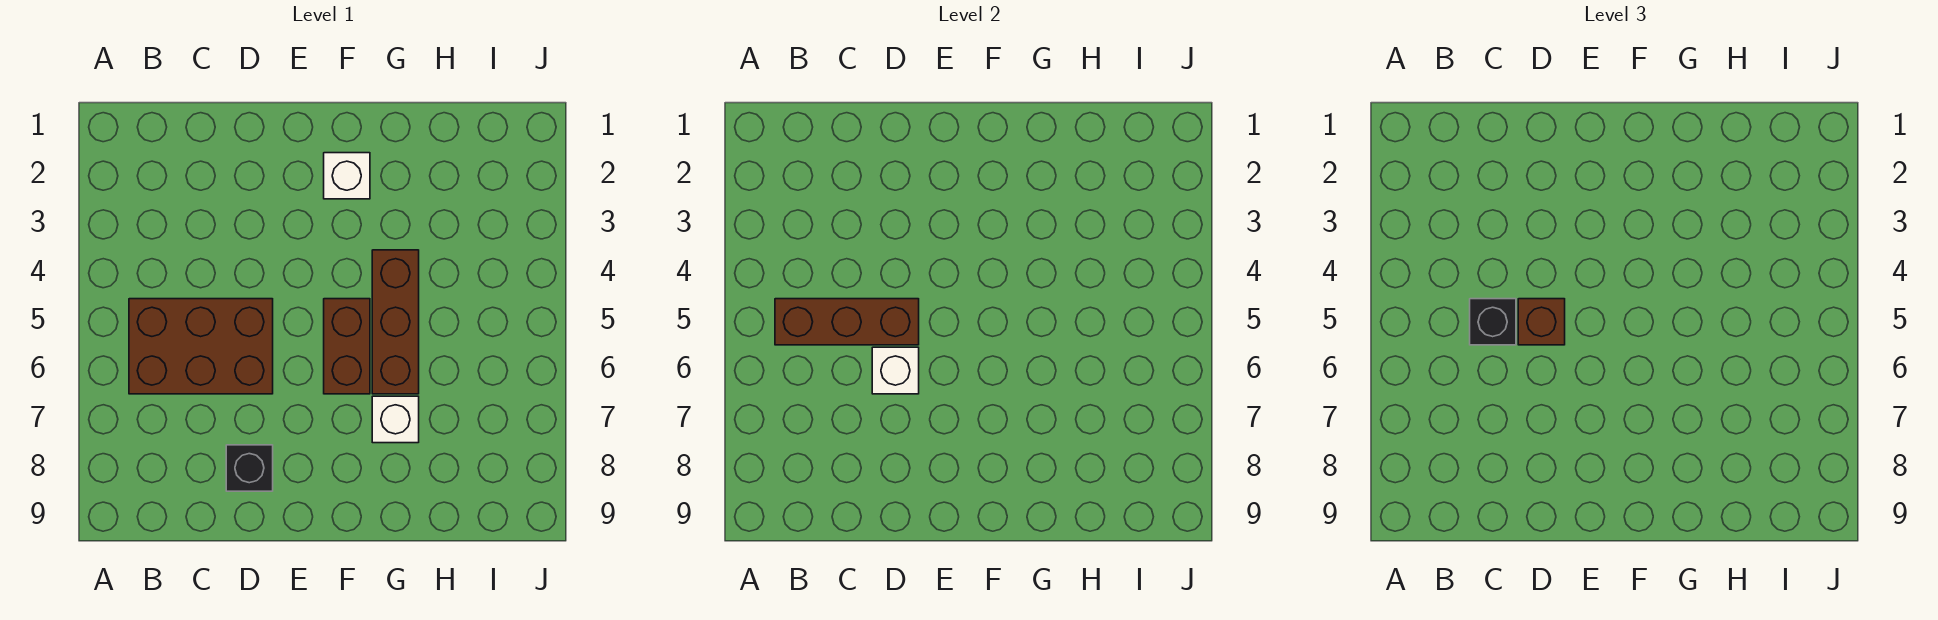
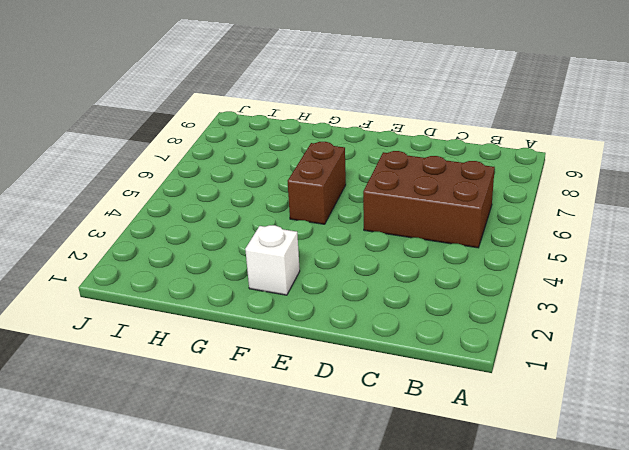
none -> black brick D8 level 1
none -> brown brick G4:G6 level 1

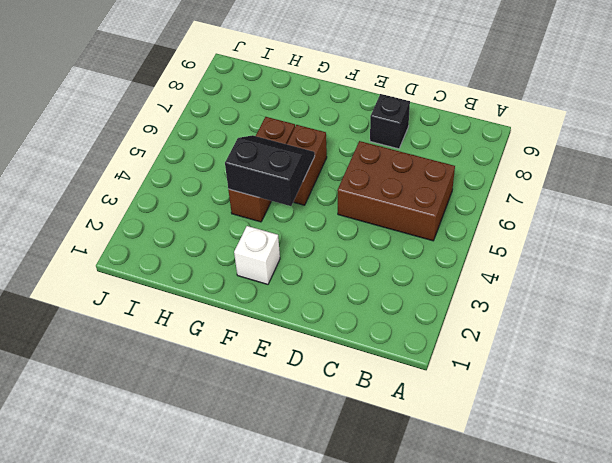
black slope F4:G5 level 2 top 4 -> none
none -> white brick G7 level 1
none -> brown brick B5:D5 level 2

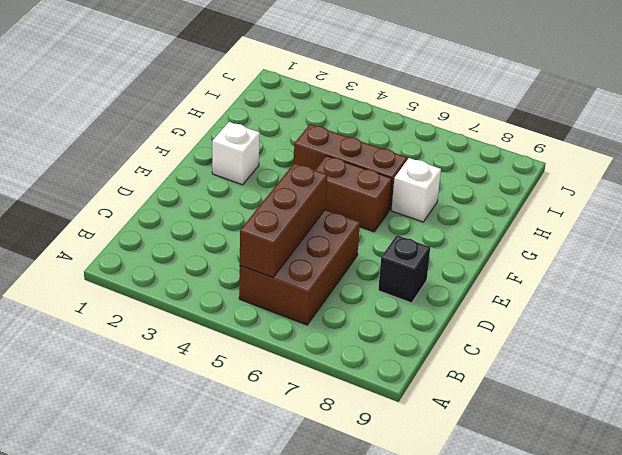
none -> white brick D6 level 2
none -> black brick C5 level 3

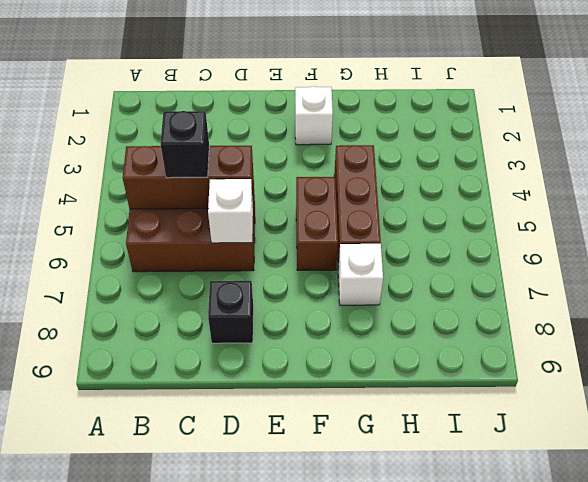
none -> brown brick D5 level 3

